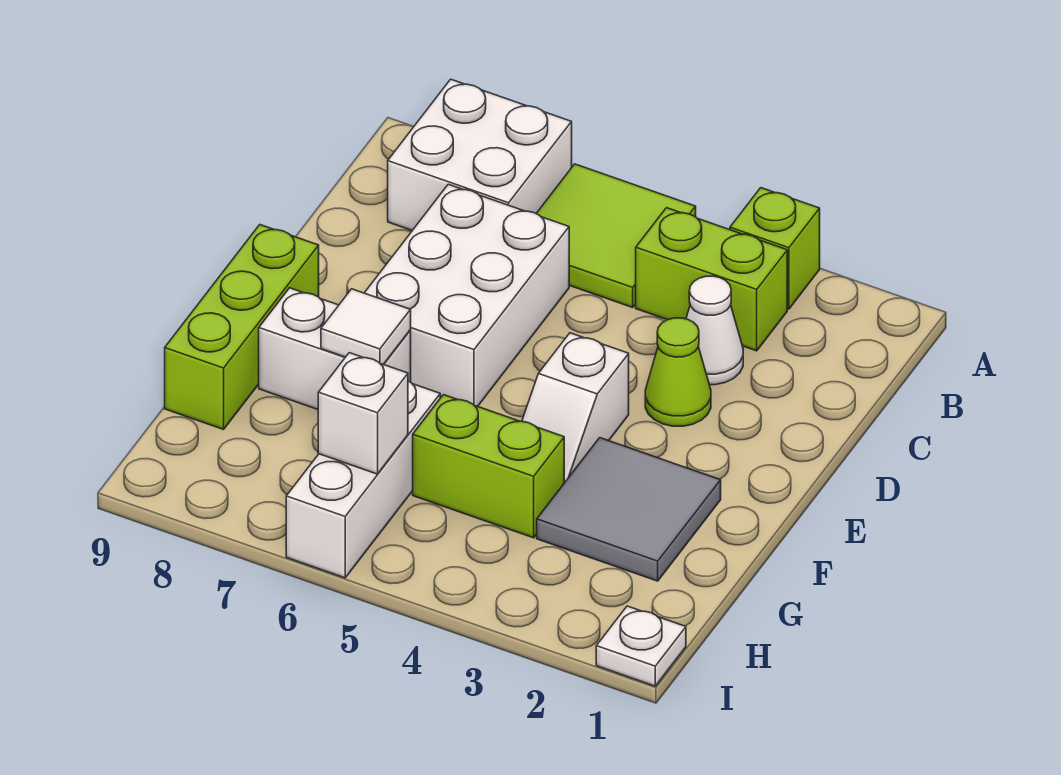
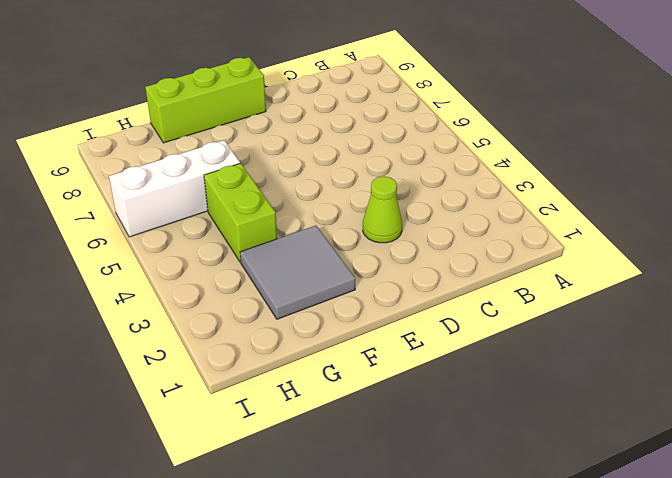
none -> lime brick A3 level 1
none -> lime tile A5:B6 level 1
none -> white brick A7:B8 level 1

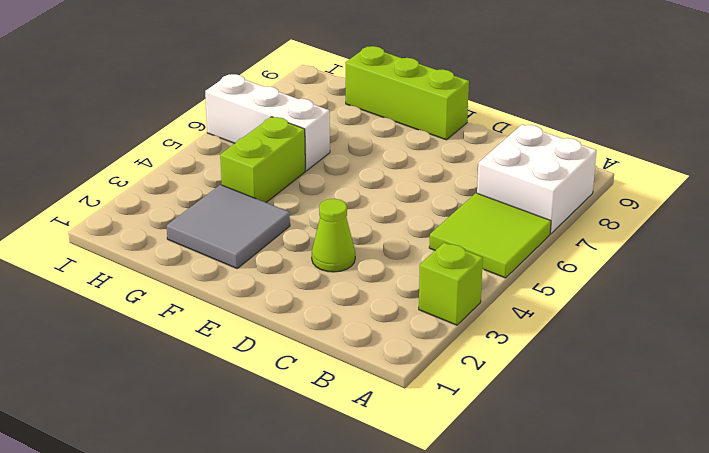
none -> lime brick B3:B4 level 1
none -> white cone C3 level 1
none -> white brick C6:E7 level 1

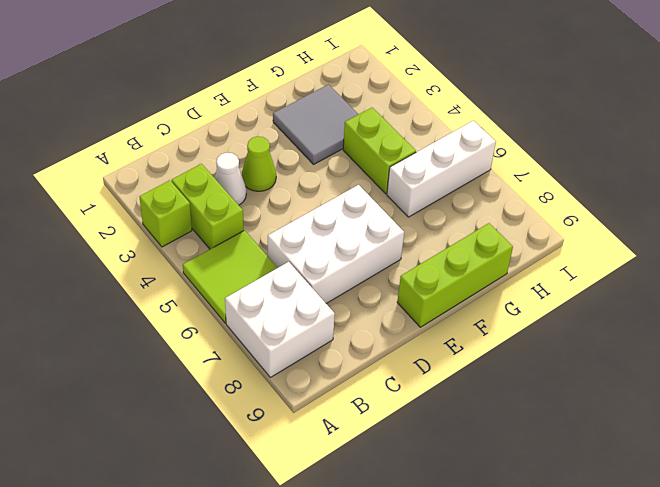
none -> white slope E4:F4 level 1 top E
none -> white brick F7:F8 level 1
none -> white plate I1 level 1

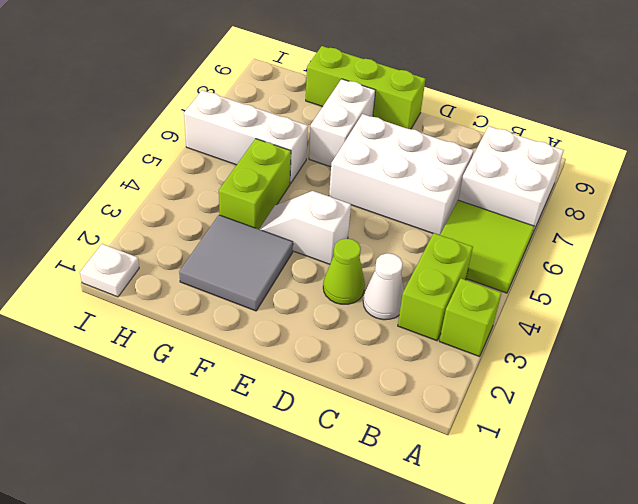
none -> white tile F7 level 2
none -> white brick H6 level 2

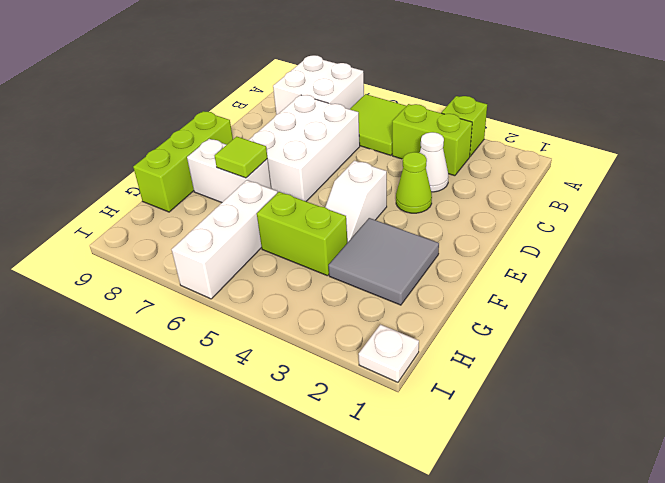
lime tile F7 level 2 -> white tile F7 level 2
none -> white brick H6 level 2

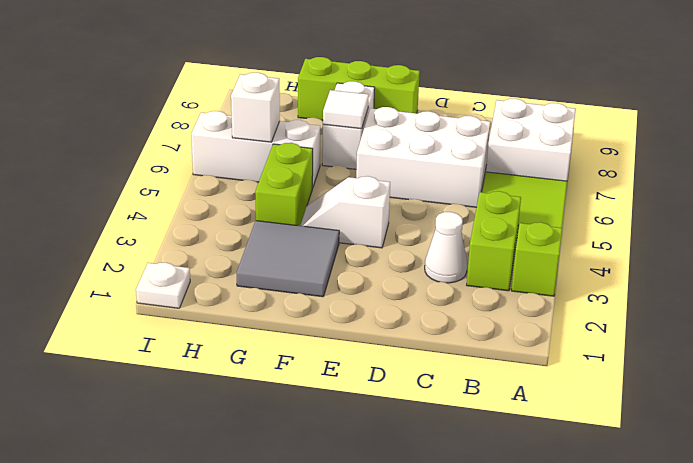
none -> lime cone D3 level 1

